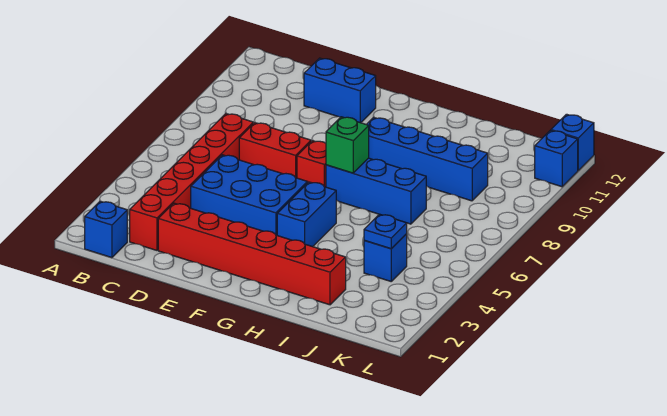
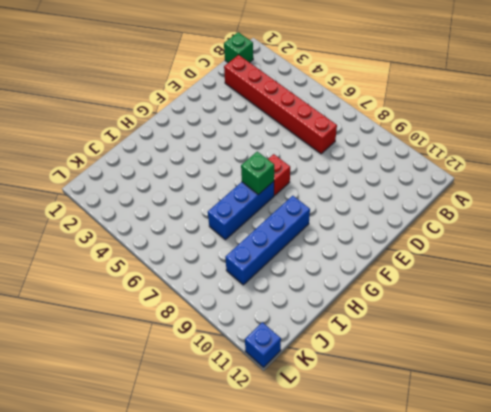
green brick B1 level 1 -> blue brick B1 level 1
none -> red brick D2:I2 level 1
none -> blue brick D4:F5 level 1
none -> red brick D7:E7 level 1

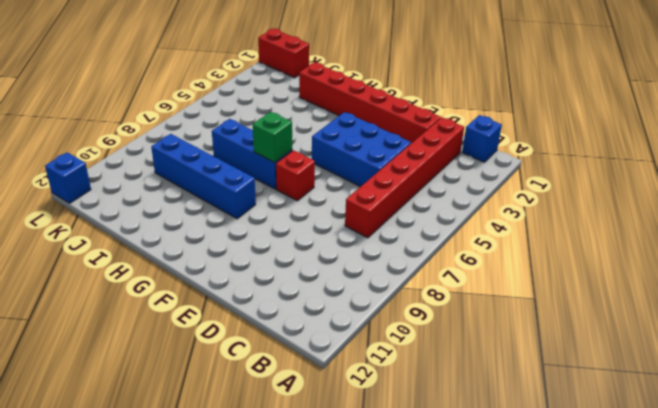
red brick K1:L1 level 1 -> red brick D7:E7 level 1
none -> blue brick D11:E11 level 1
none -> blue brick G4:G5 level 1
none -> blue brick J4 level 1

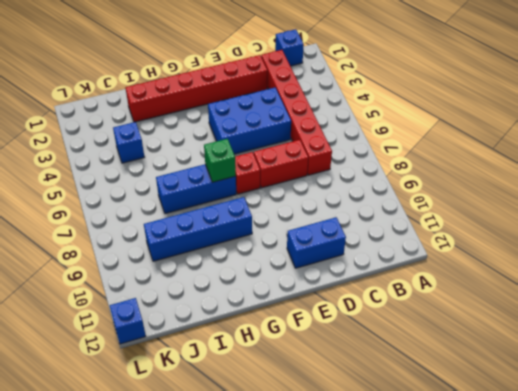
none -> blue brick G4:G5 level 1
none -> blue brick L11 level 1
none -> blue plate J4 level 2

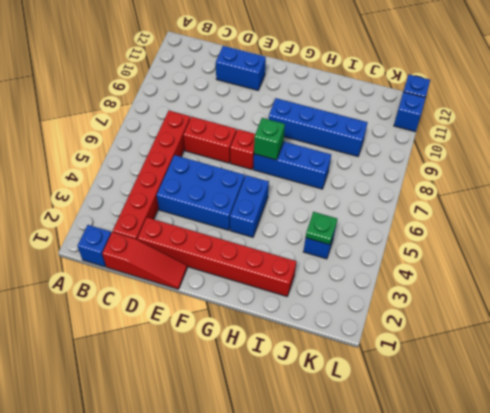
red slope C1:E1 level 1 top C -> none
green plate J4 level 2 -> blue plate J4 level 2

